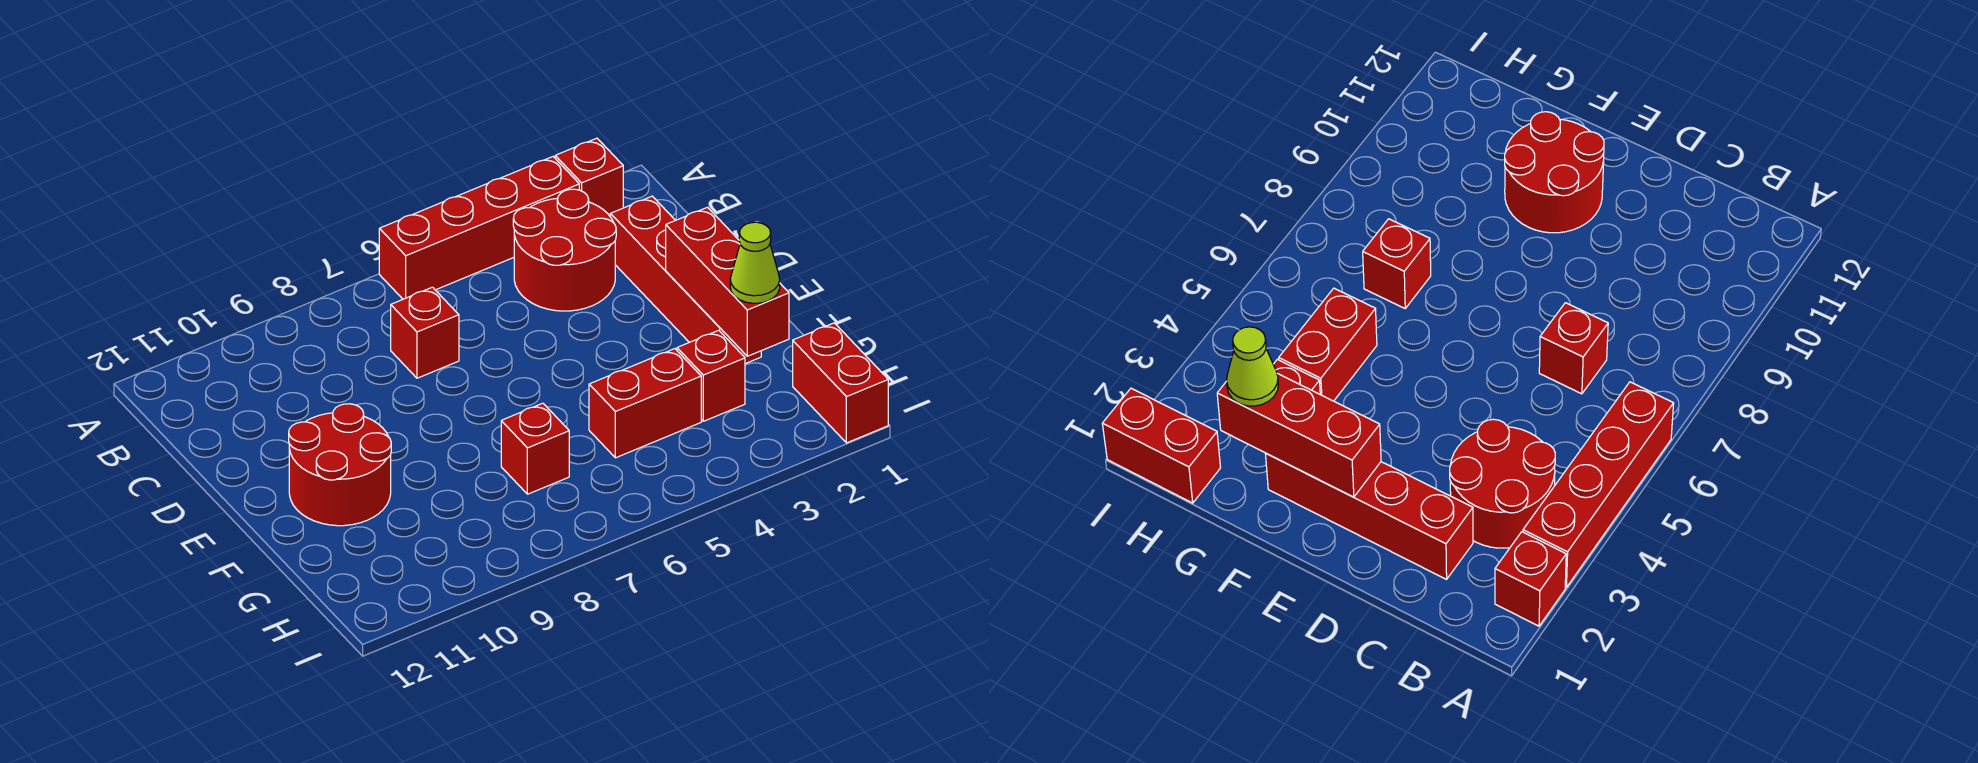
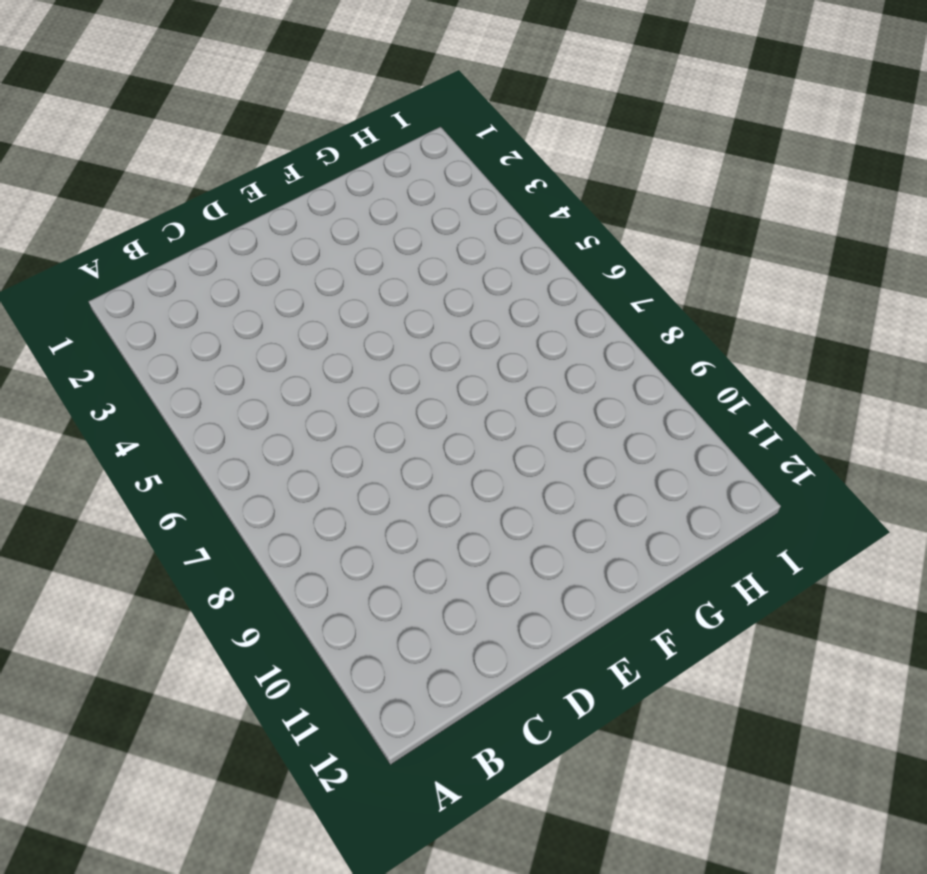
none -> red brick A2 level 1
none -> red brick A3:A6 level 1
none -> red round brick B3:C4 level 1

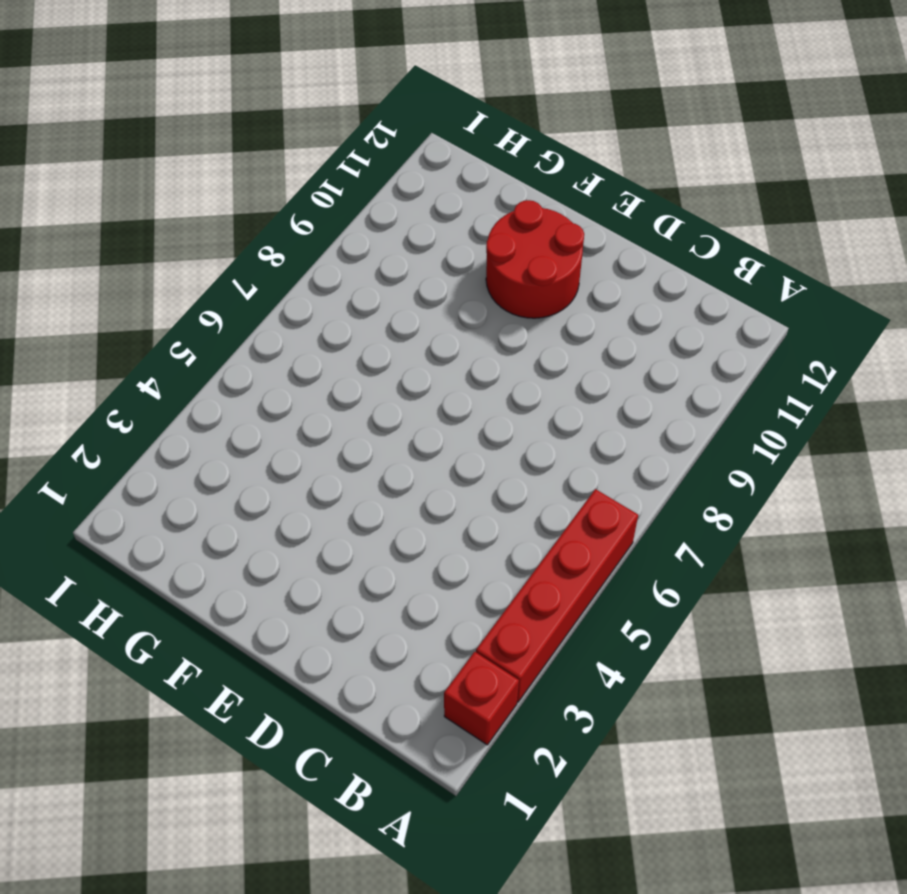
none -> red round brick B3:C4 level 1
none -> red brick C2:F2 level 1
none -> red brick C7 level 1

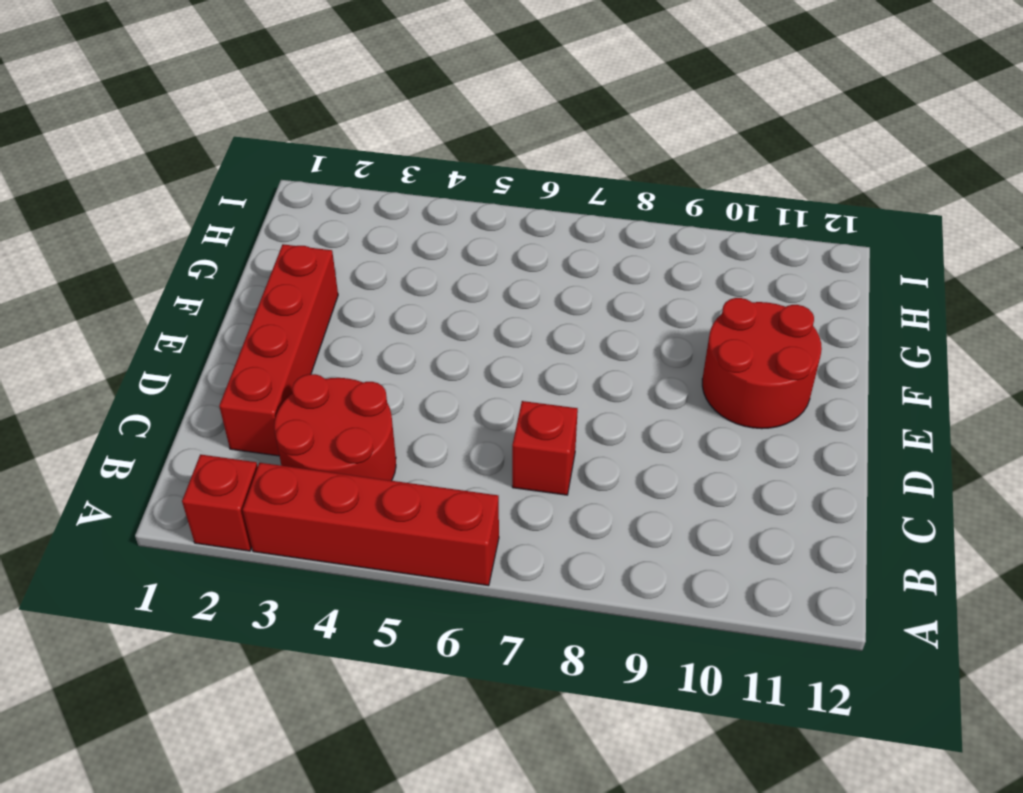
none -> red brick G3 level 1
none -> red brick G4:G5 level 1
none -> red brick G7 level 1

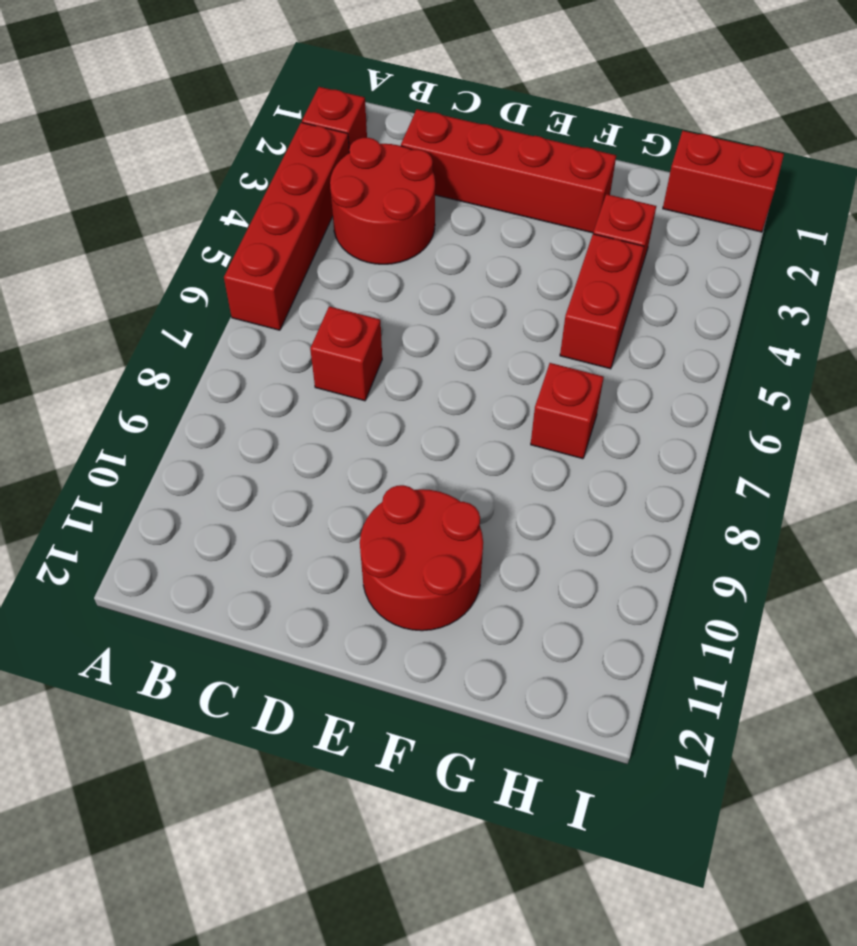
none -> red brick E2:G2 level 2
none -> lime cone G2 level 3

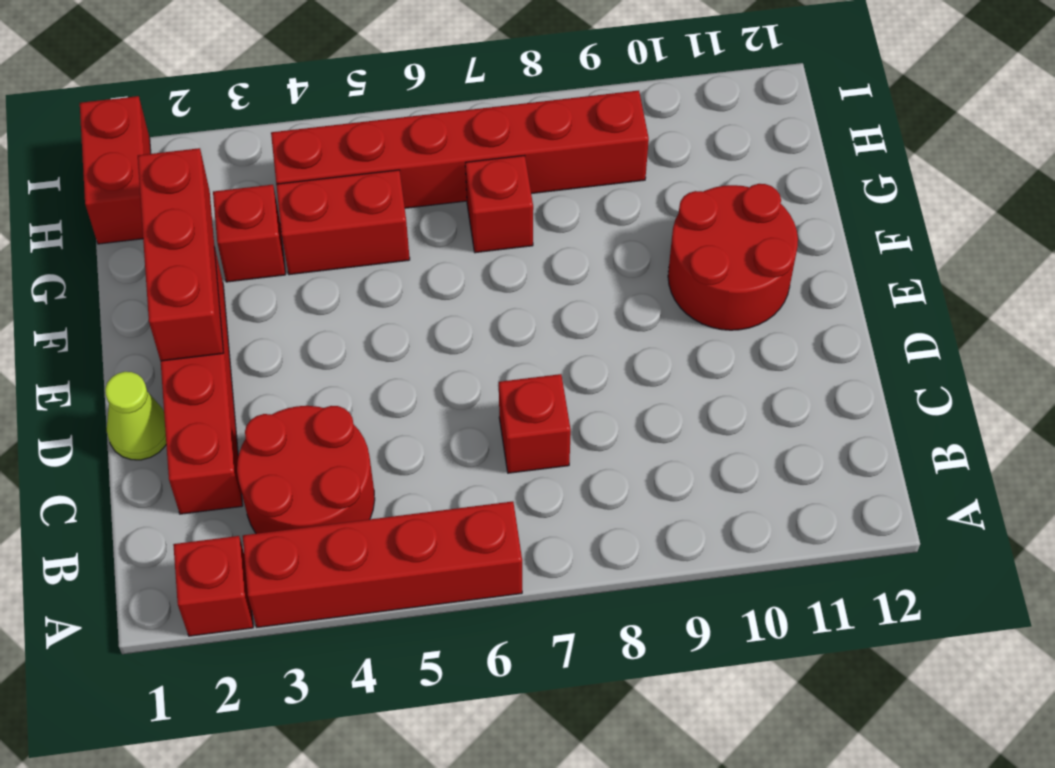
lime cone D1 level 1 -> lime cone G2 level 3
red brick H4:H9 level 1 -> none

